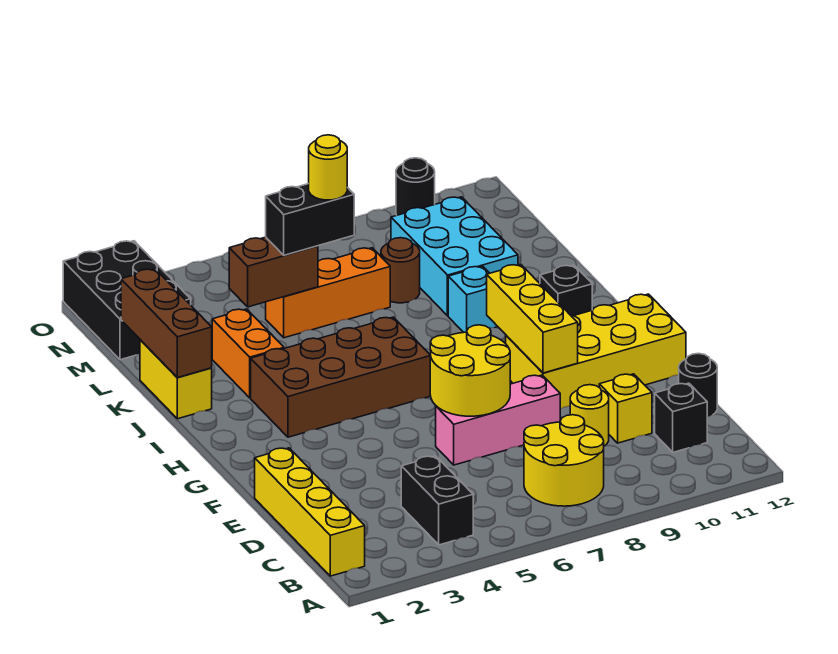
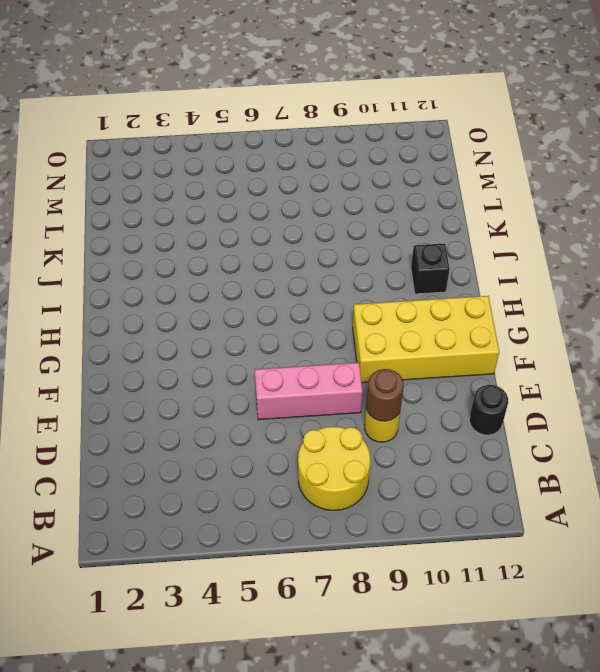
brown round brick D9 level 2 -> brown round brick L8 level 1
none -> yellow brick B1:E1 level 1
none -> black brick B4:C4 level 1
none -> black brick C11 level 1

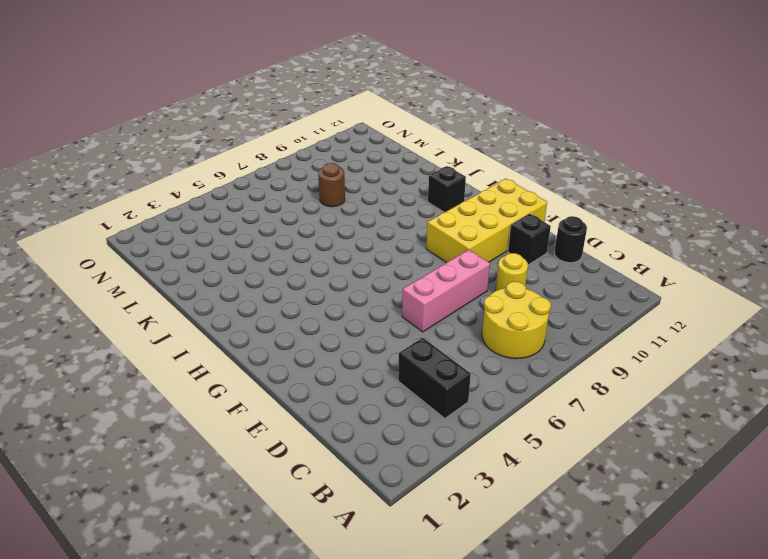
black brick E11 level 1 -> black brick C11 level 1
none -> yellow brick B1:E1 level 1
none -> yellow brick D10 level 1
none -> brown brick H3:I6 level 1

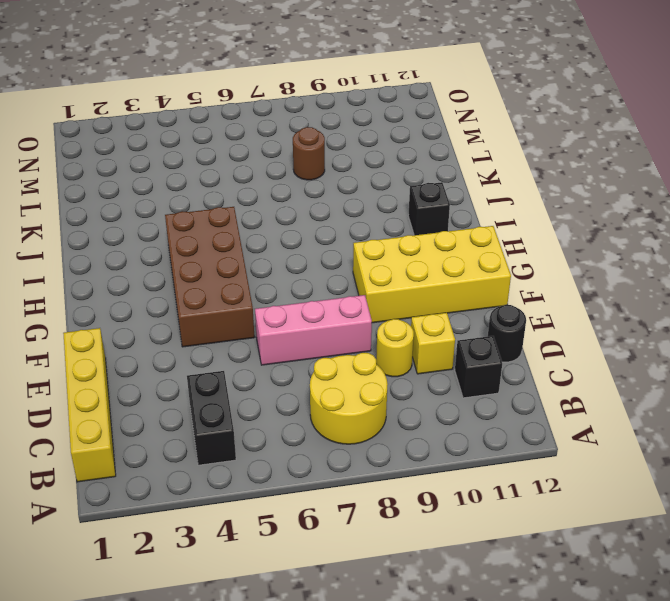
brown brick F4:I5 level 1 -> brown brick H3:I6 level 1
none -> yellow brick J1:K1 level 1
none -> orange brick J3:K3 level 1
none -> cyan brick J9 level 1

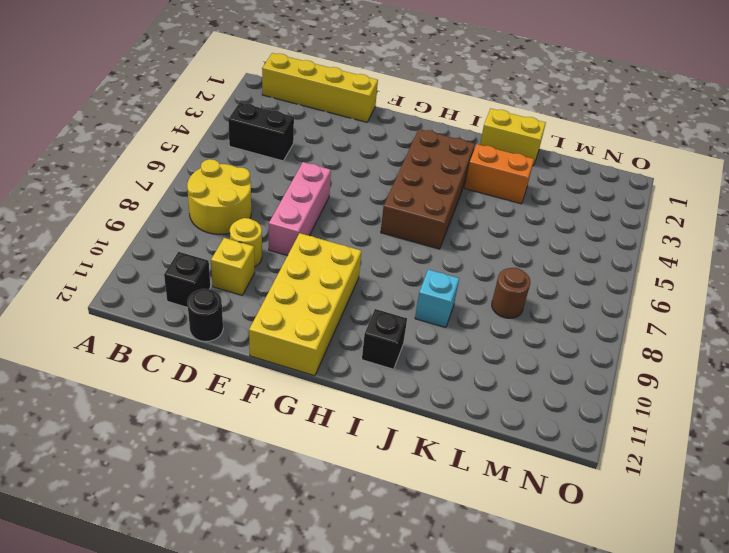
none -> cyan brick K9:M10 level 1
none -> orange brick L5:L7 level 1
none -> black brick M1:O2 level 1

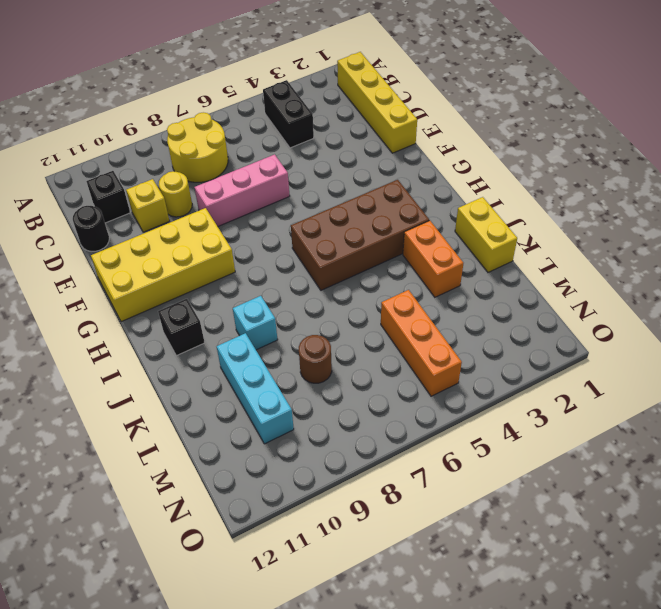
cyan brick K10:M10 level 1 -> cyan brick K9:M10 level 1
orange brick L5:N5 level 1 -> orange brick L5:L7 level 1
none -> black brick M1:O2 level 1
none -> black round brick O10 level 1
none -> yellow round brick E6:F7 level 2

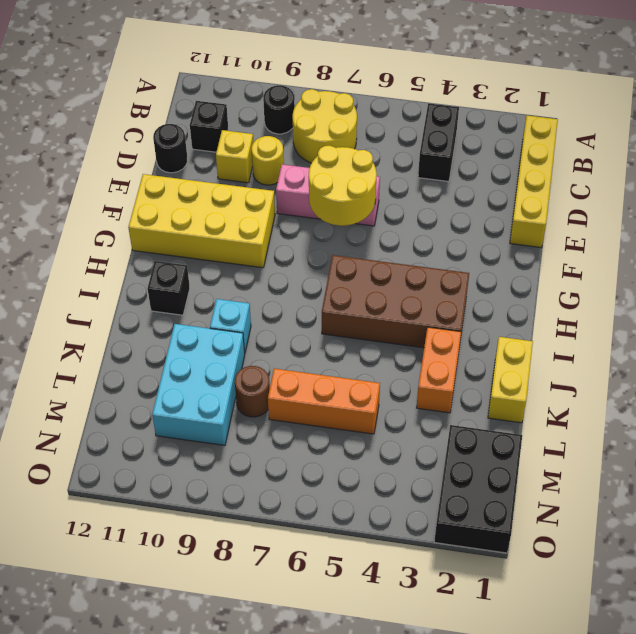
black round brick B9 level 1 -> black round brick O10 level 1
none -> yellow brick F9:H9 level 2
none -> brown brick J1:L1 level 2
none -> brown brick L4:L5 level 2

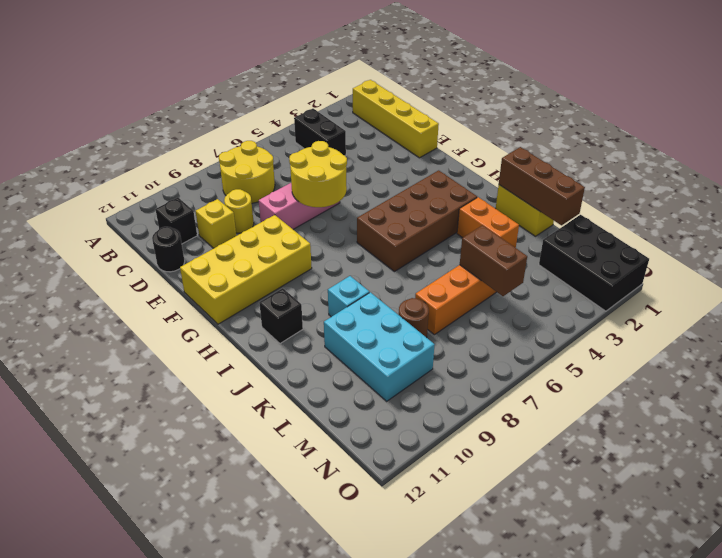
brown brick L5:M5 level 2 -> brown brick L4:L5 level 2
none -> black round brick O10 level 1
none -> yellow brick F9:H9 level 2
none -> black brick L5:L6 level 3

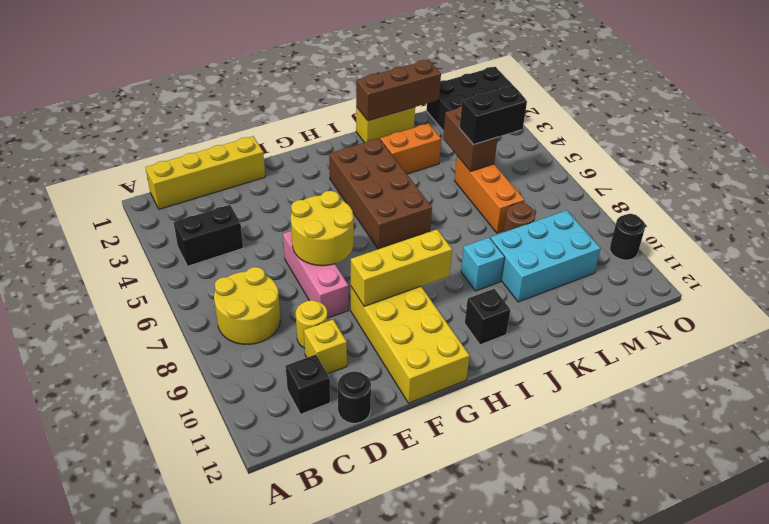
black brick L5:M5 level 3 -> black brick L5:L6 level 3
none -> yellow round brick L6 level 4

